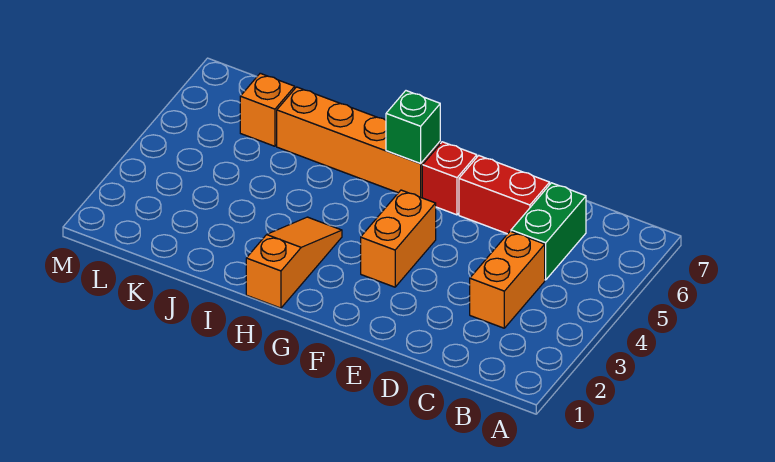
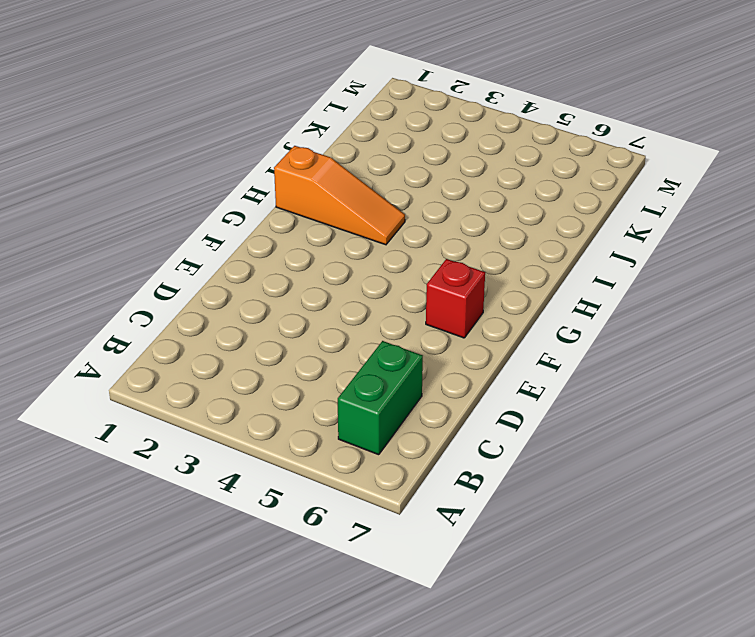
green brick B6:C6 level 1 -> green brick C5:C6 level 1
none -> orange brick C3:C4 level 1
none -> red brick D6:E6 level 1

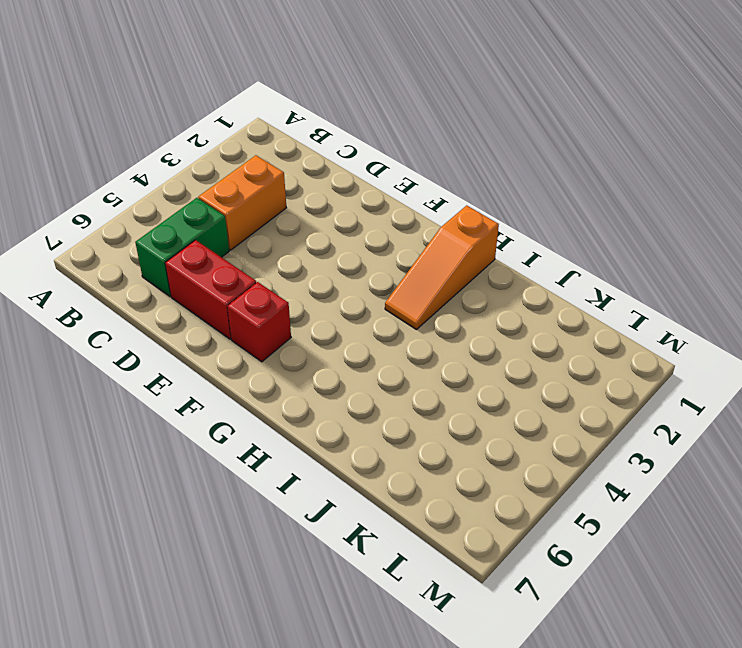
none -> orange brick F3:F4 level 1
none -> orange brick G6:J6 level 1

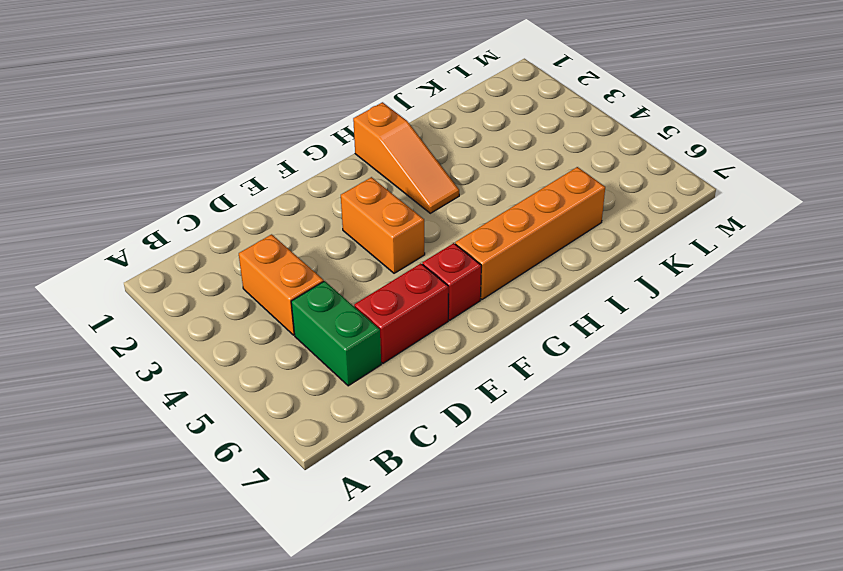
none -> orange brick K6 level 1
none -> green brick G6 level 2

